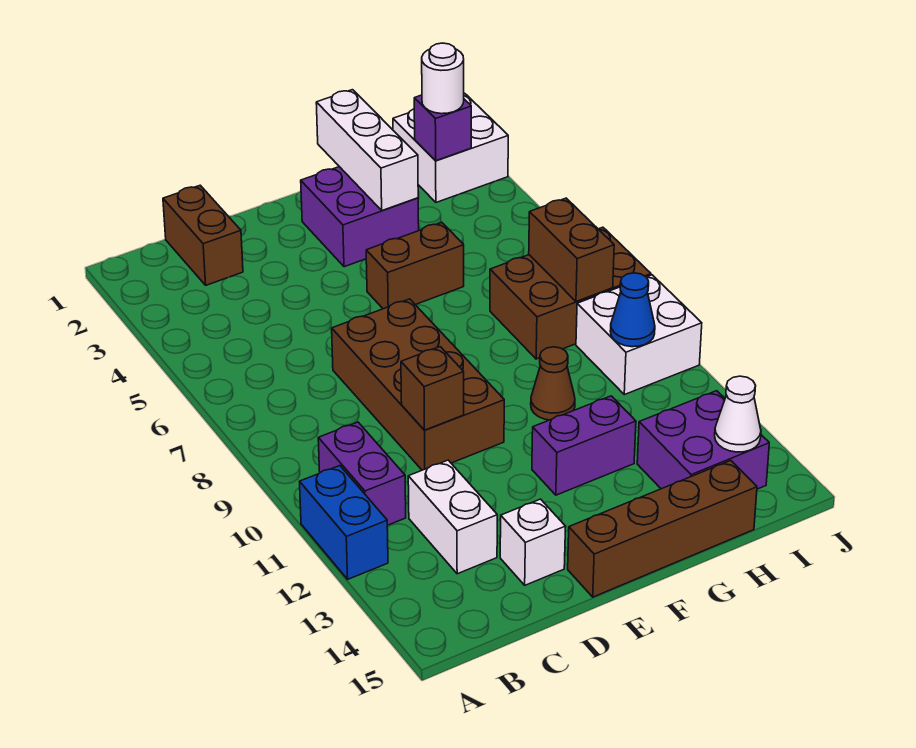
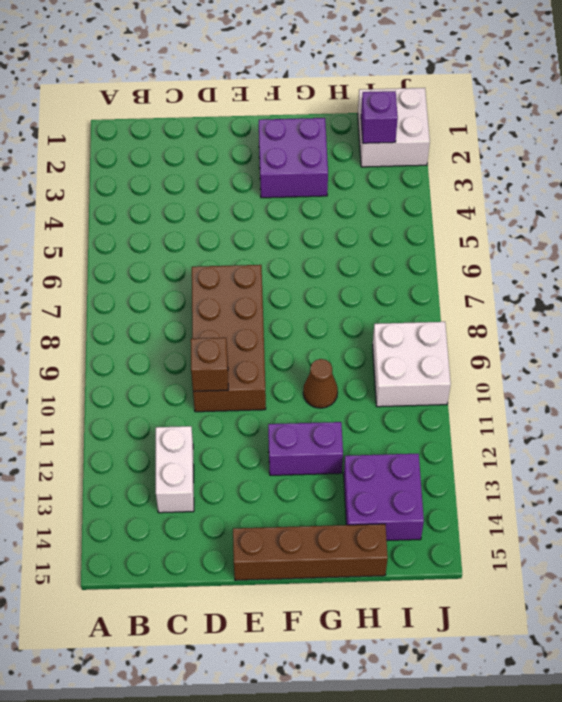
none -> blue brick A11:A12 level 1
none -> purple brick B10:B11 level 1
none -> brown brick C1:C2 level 1

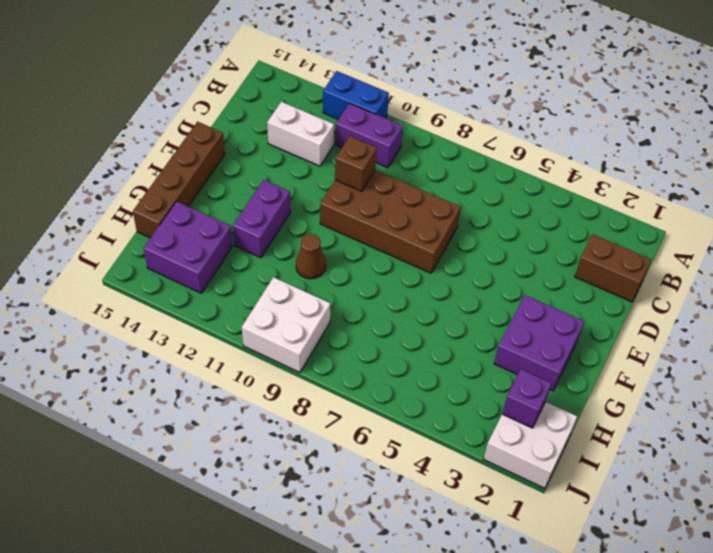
none -> white brick D14 level 1
none -> brown brick F5:G5 level 1
none -> brown brick H7:J8 level 1

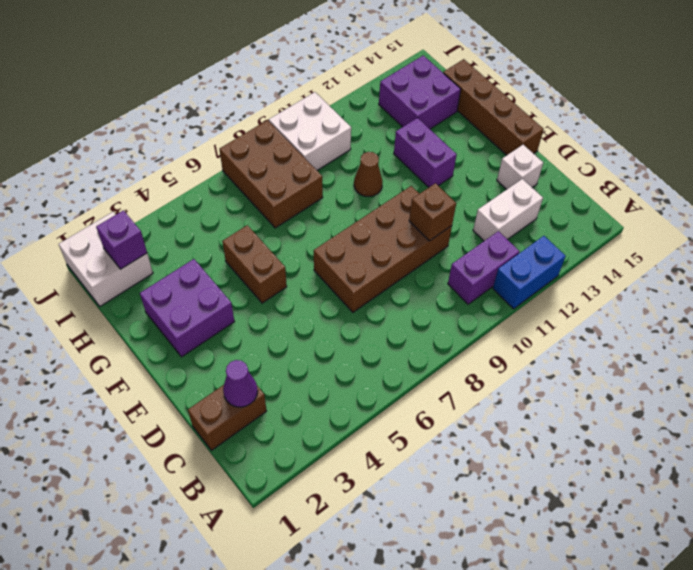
purple cone C2 level 2 -> none
none -> white brick G1:G3 level 2
none -> brown brick I7:I8 level 2
none -> blue cone I10 level 2

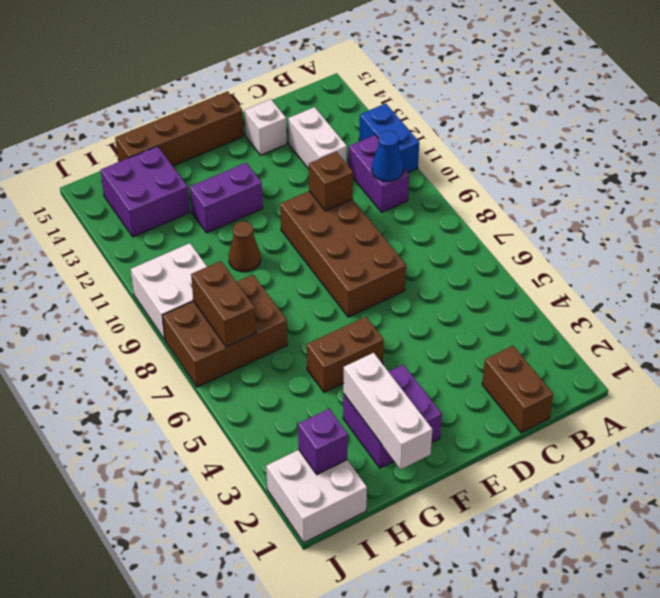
blue cone B10 level 2 -> blue cone I10 level 2
none -> white cone I14 level 2
none -> white round brick I2 level 3

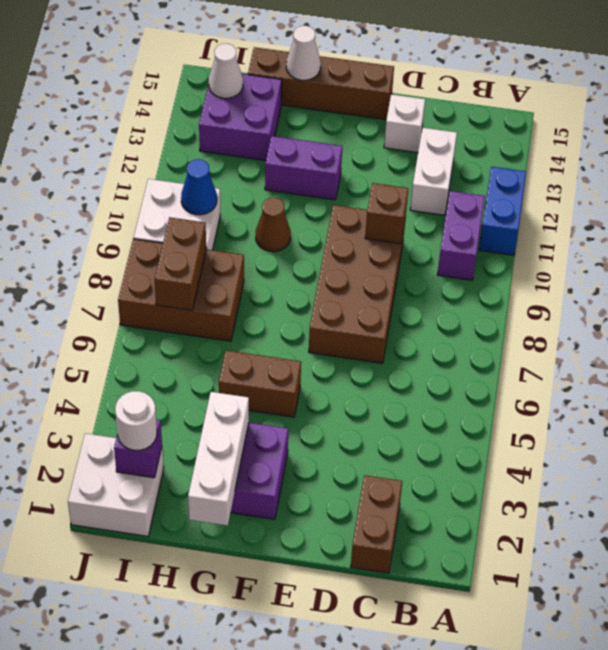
white cone G15 level 2 -> none

